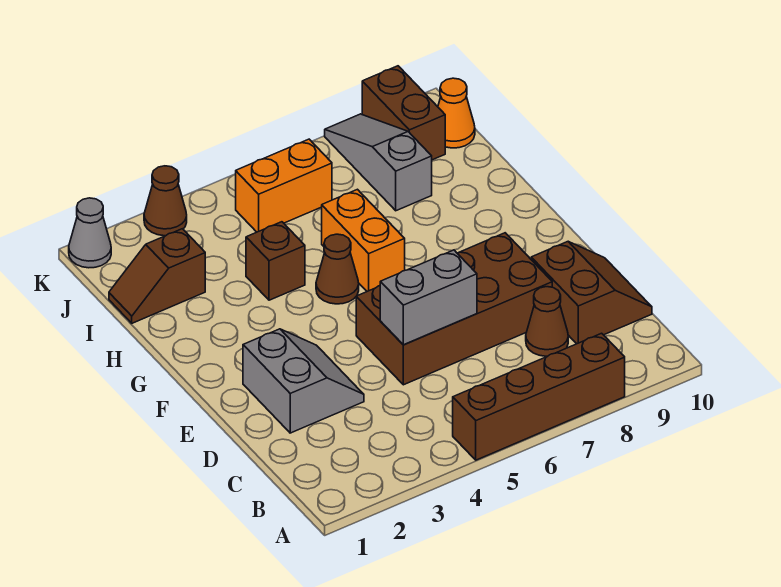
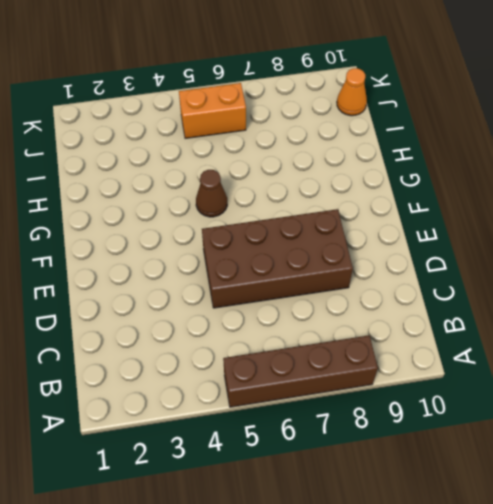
none -> brown cone C8 level 1
none -> brown slope C9:D10 level 1 top 9
none -> grey slope D2:E3 level 1 top 2

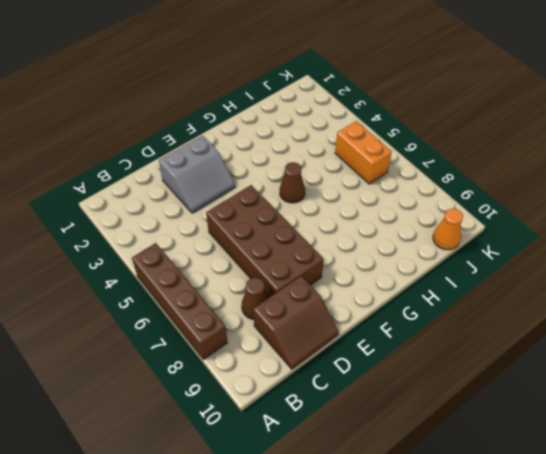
none -> orange brick G6:H6 level 1
none -> brown brick H4 level 1
none -> brown slope I1:I2 level 1 top 2

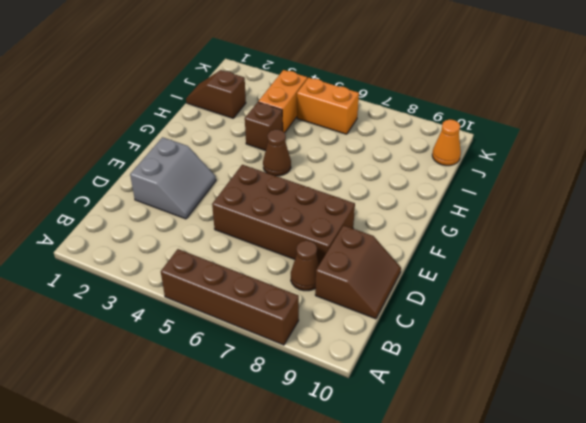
orange brick I4:J4 level 1 -> orange brick G6:H6 level 1
none -> grey slope I8:K8 level 1 top I
none -> brown brick J9:K9 level 1
none -> grey cone K1 level 1

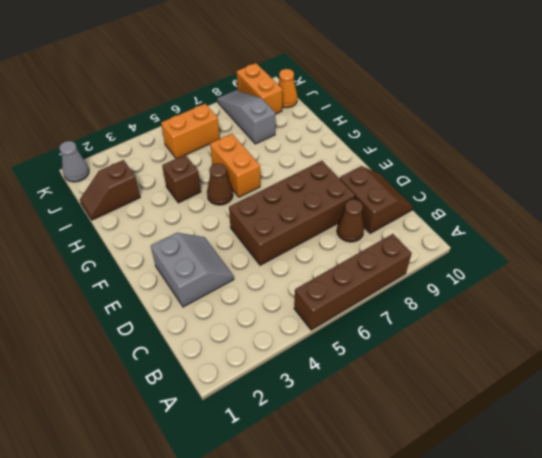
orange brick J9:K9 level 1 -> brown brick J9:K9 level 1
none -> brown cone K3 level 1
none -> grey brick D5:D6 level 2

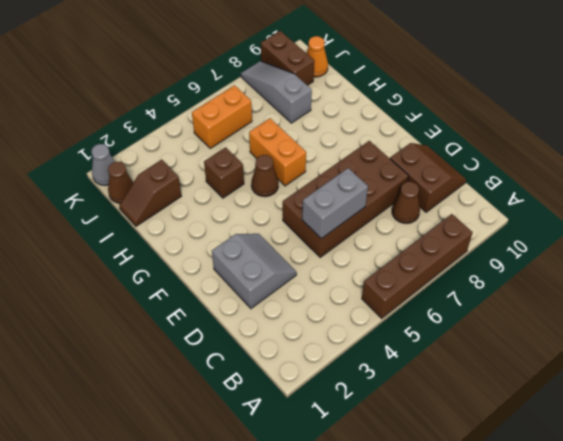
brown cone J1 level 1 -> brown cone K3 level 1

